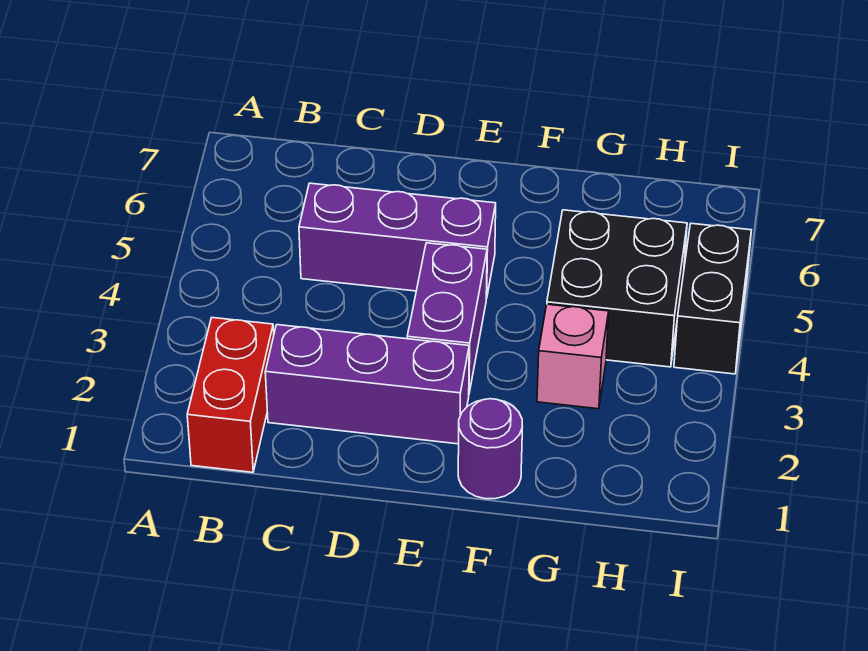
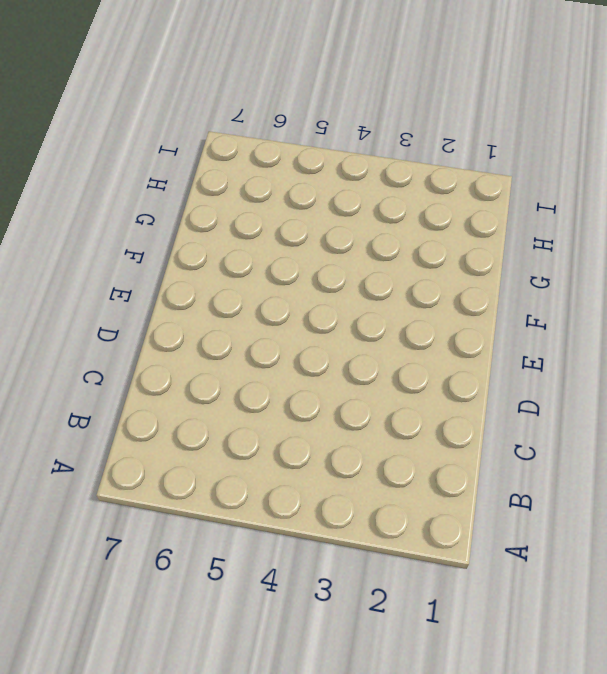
none -> red brick B1:B2 level 1
none -> purple brick C2:E2 level 1

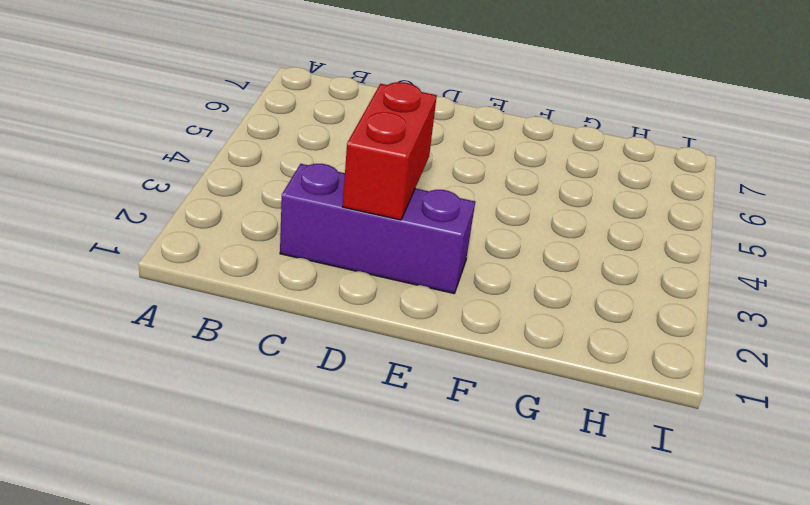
red brick D2:D3 level 2 -> red brick B1:B2 level 1
none -> purple brick C5:E5 level 1
none -> purple brick E3:E4 level 1

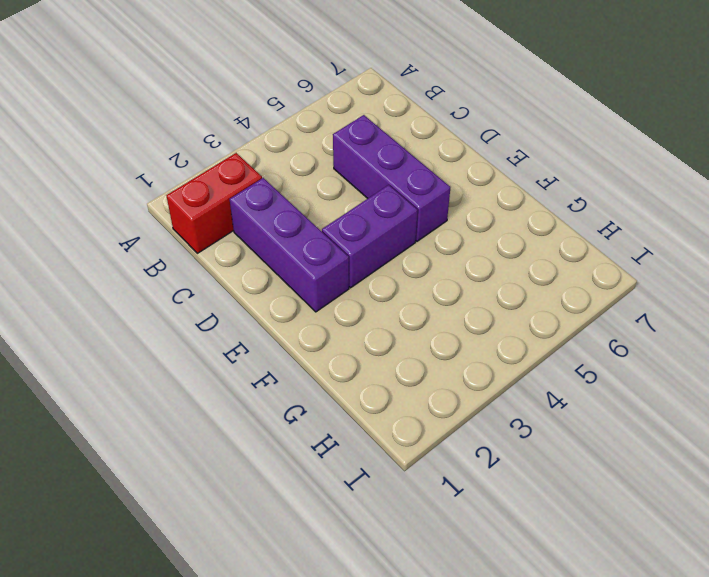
none -> purple round brick F1 level 1
none -> pink brick G3 level 1

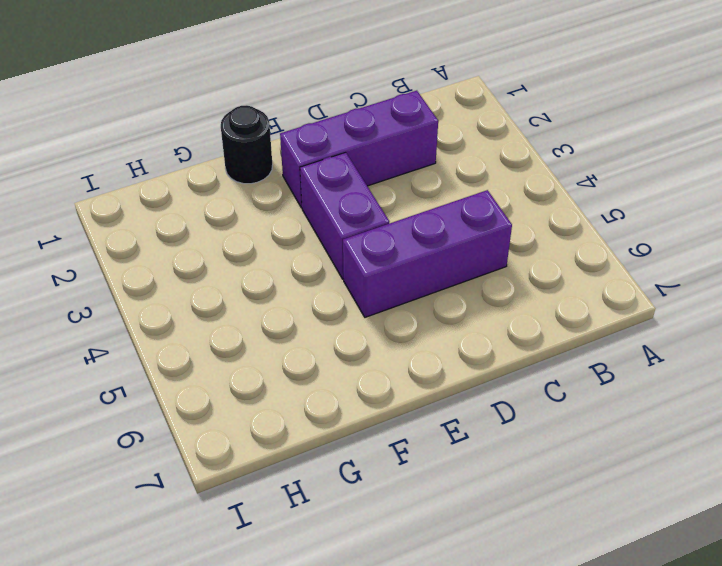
black round brick F1 level 1 -> purple round brick F1 level 1
none -> red brick B1:B2 level 1
none -> pink brick G3 level 1

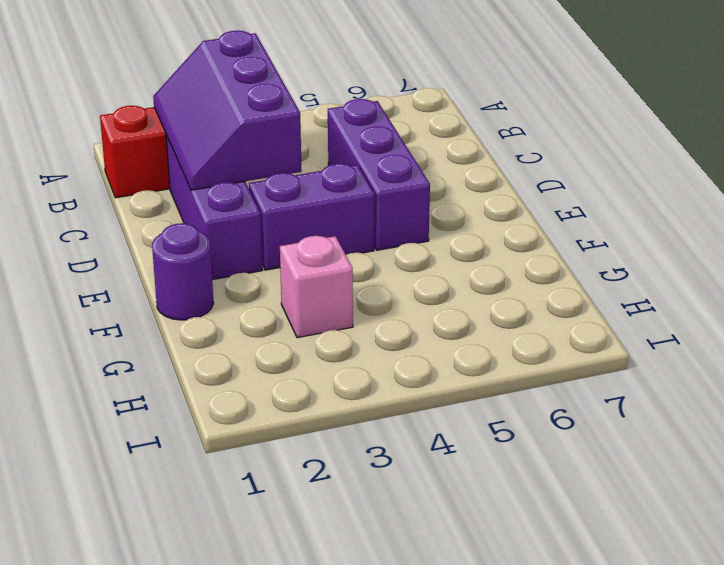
purple slope B2:D3 level 2 top 3 -> none
none -> black brick G4:H5 level 1
none -> black brick I4:I5 level 1

